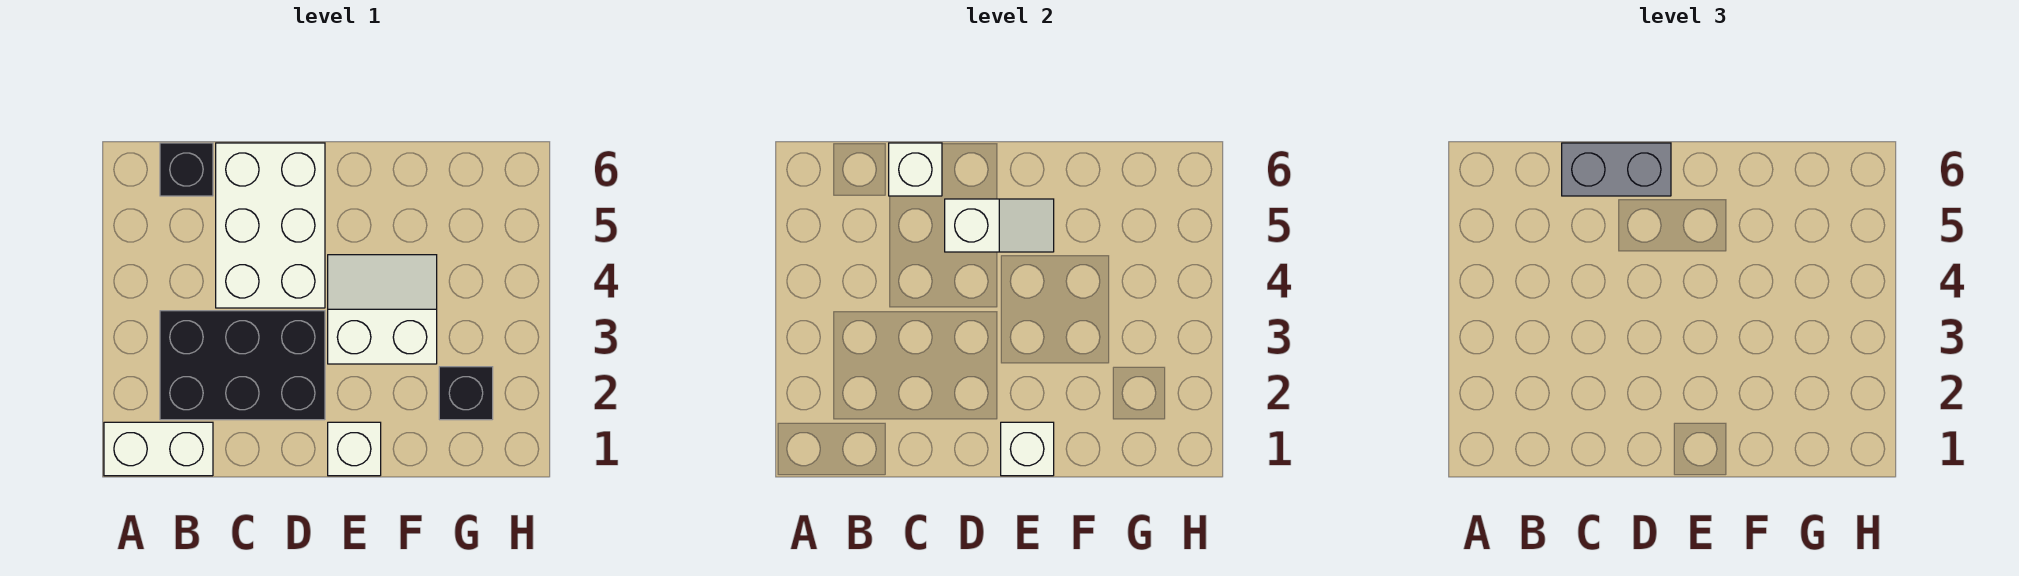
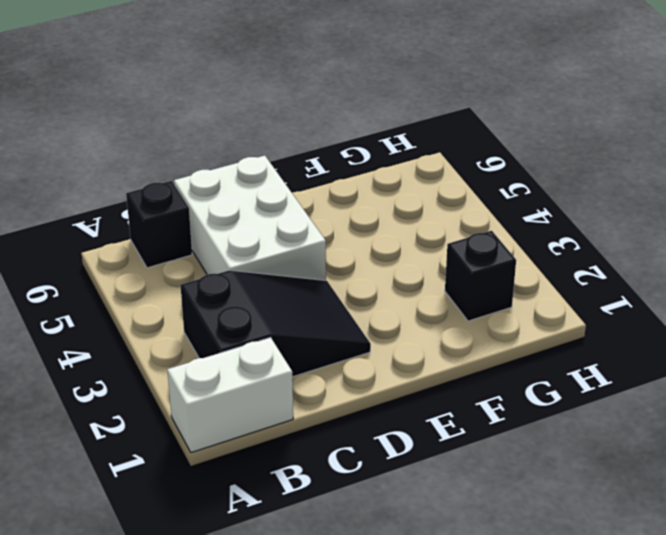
black slope B2:D3 level 1 top B -> black brick B2:D3 level 1
none -> white brick E1 level 1
none -> white slope E3:F4 level 1 top 3

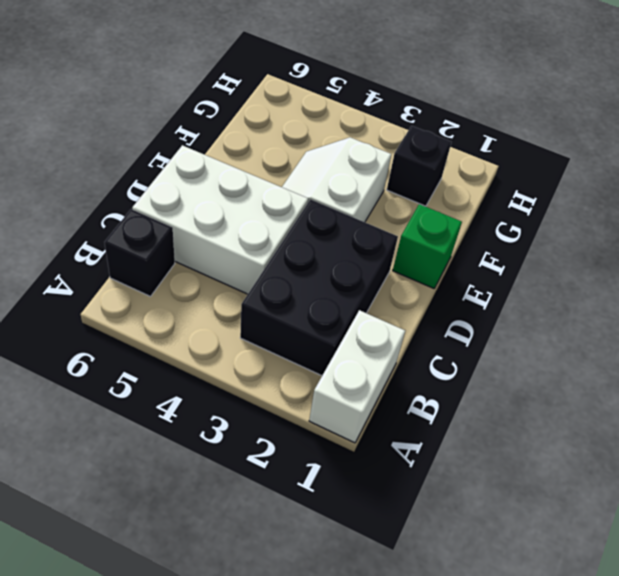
green brick E1 level 1 -> white brick E1 level 1
none -> white brick C6 level 2
none -> white slope D5:E5 level 2 top D

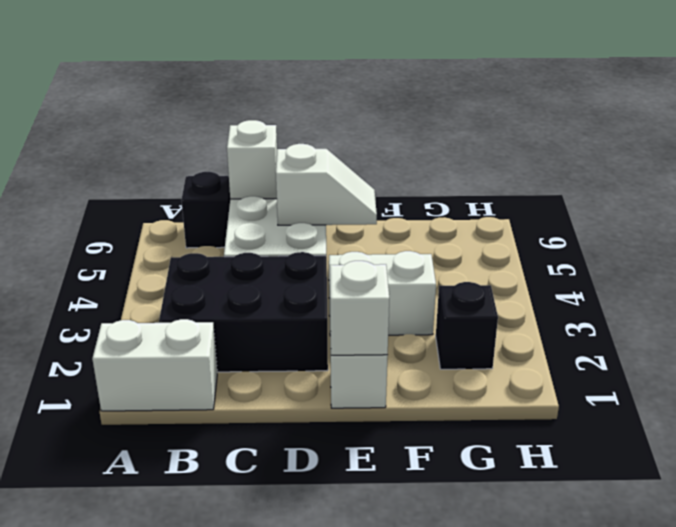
none -> grey brick C6:D6 level 3

